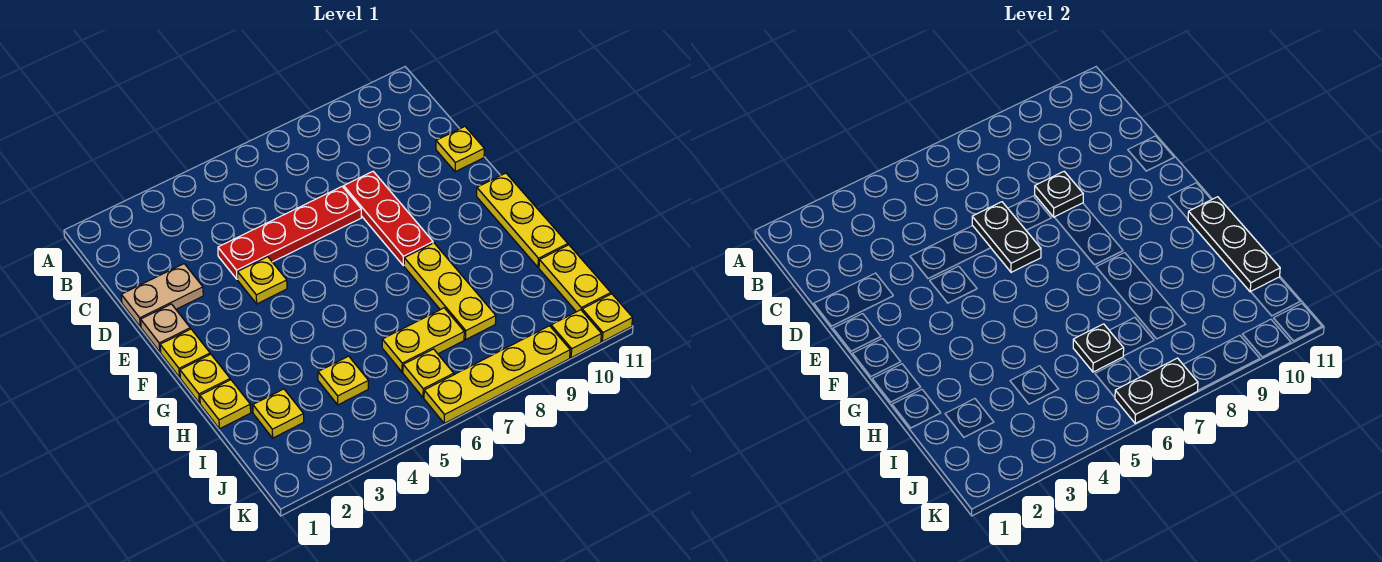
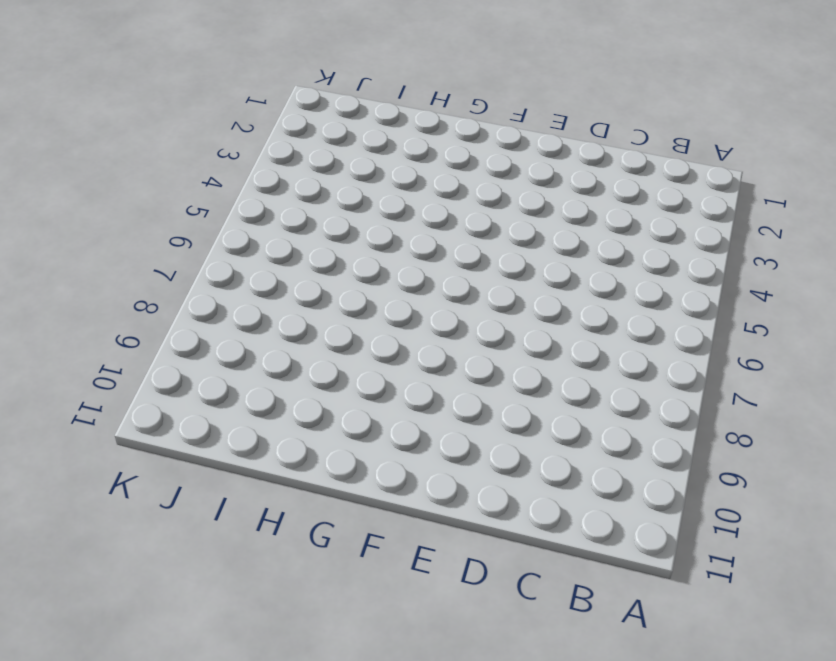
none -> tan plate D1:D2 level 1
none -> red plate D4:D7 level 1
none -> red plate D8:F8 level 1

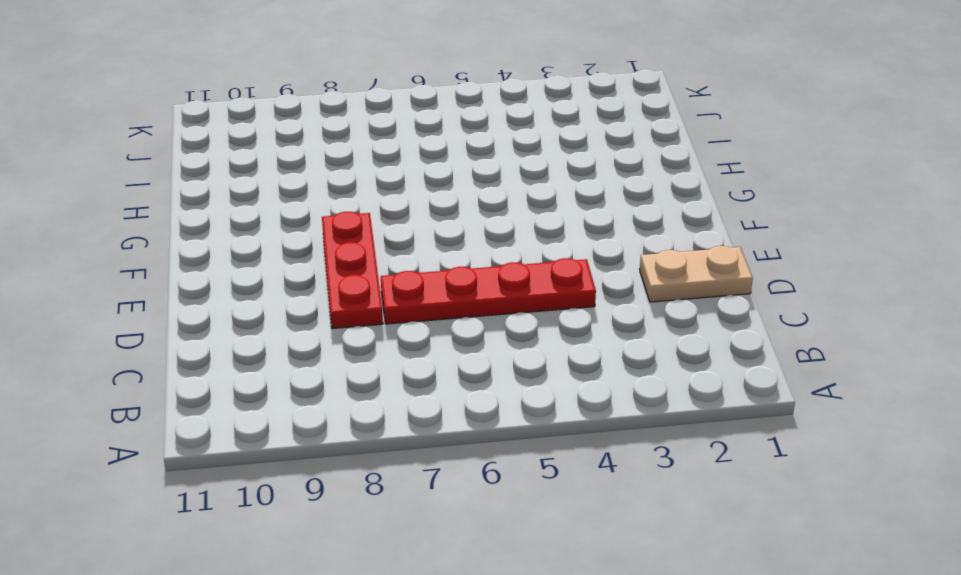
none -> yellow plate D11 level 1
none -> tan plate E1 level 1
none -> yellow plate E4 level 1

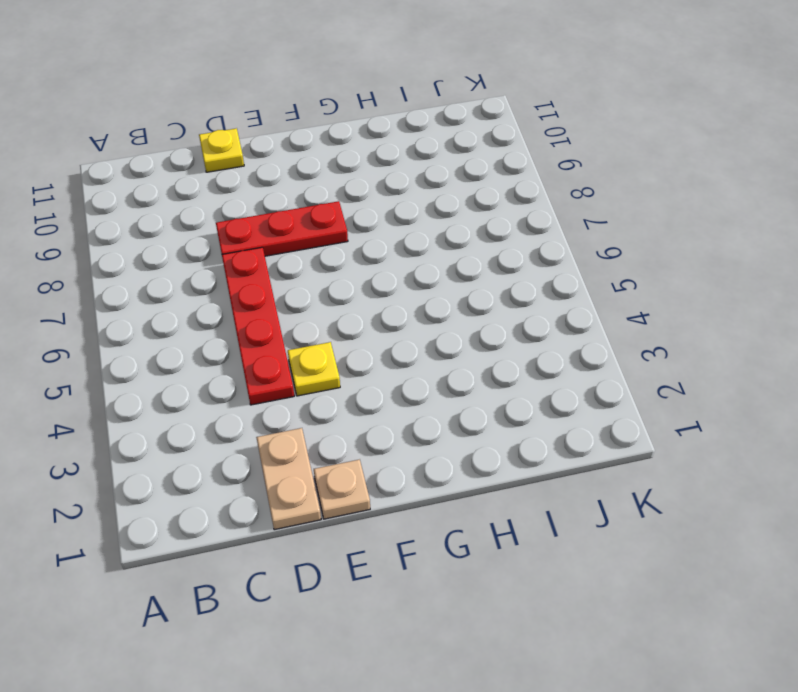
none -> yellow plate F1 level 1
none -> yellow plate F11:H11 level 1
none -> yellow plate G1 level 1

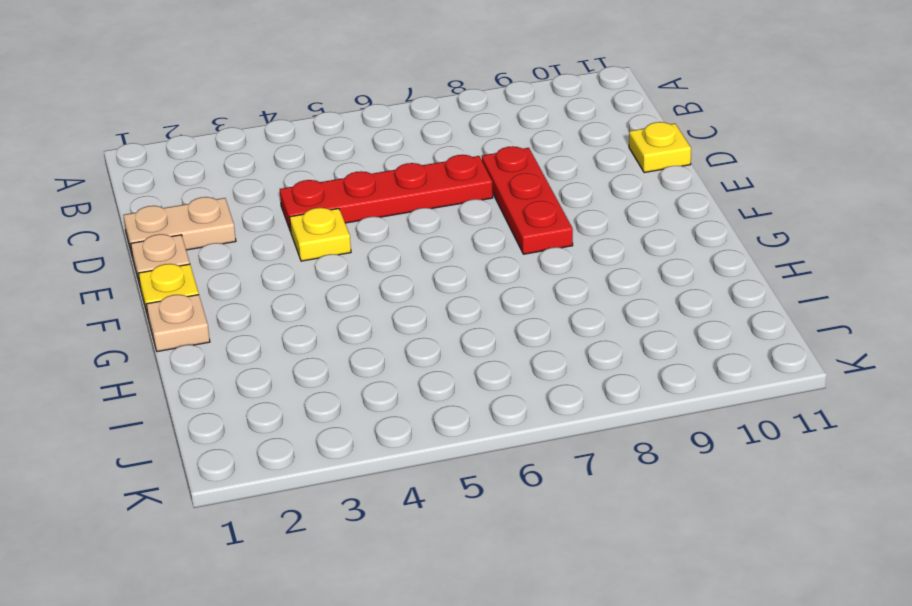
tan plate G1 level 1 -> yellow plate G1 level 1
none -> yellow plate F11:H11 level 1
none -> yellow plate G8:I8 level 1
none -> yellow plate H1 level 1

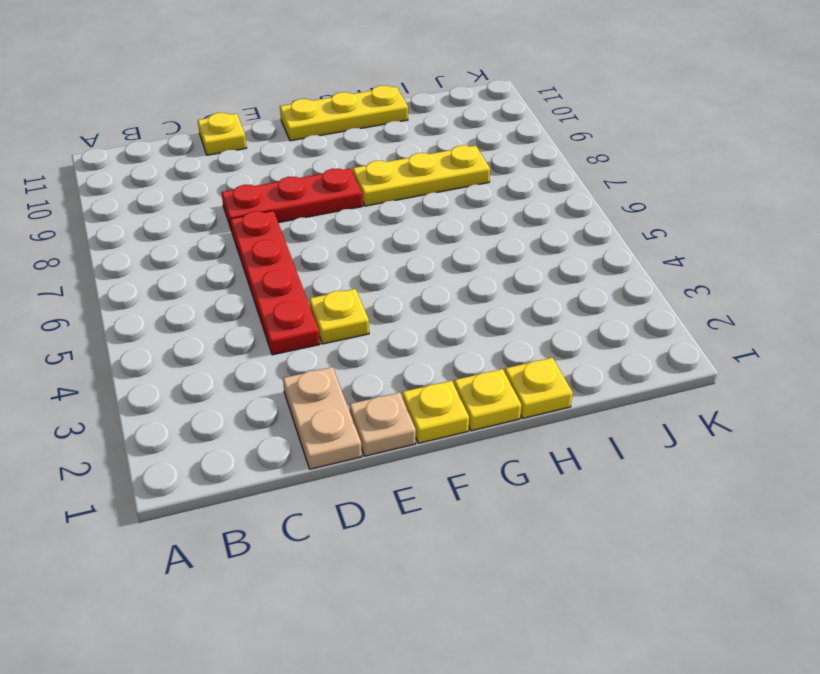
none -> yellow plate I2 level 1
none -> yellow plate I4 level 1
none -> yellow plate I6:I7 level 1

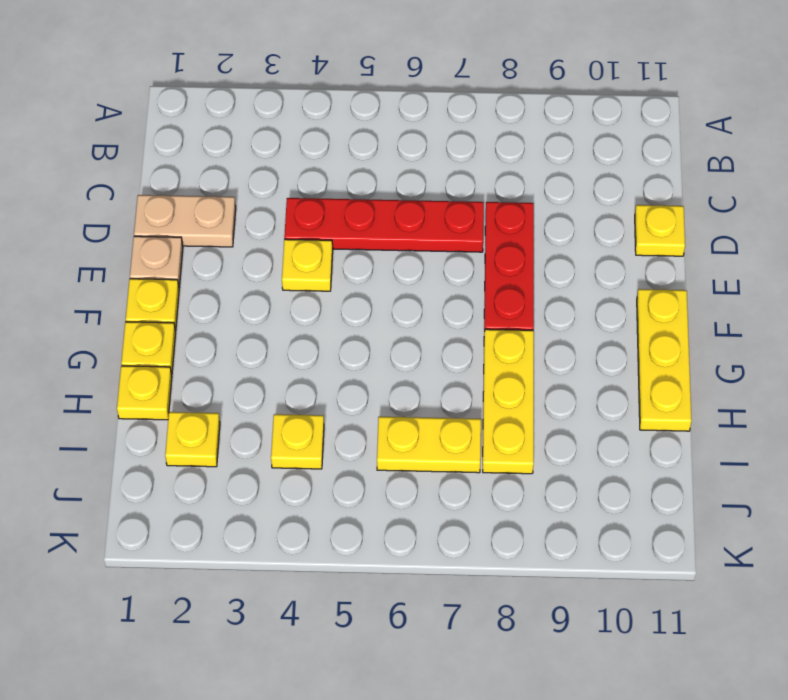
none -> yellow plate I11:J11 level 1
none -> yellow plate J6 level 1
none -> yellow plate K6:K9 level 1

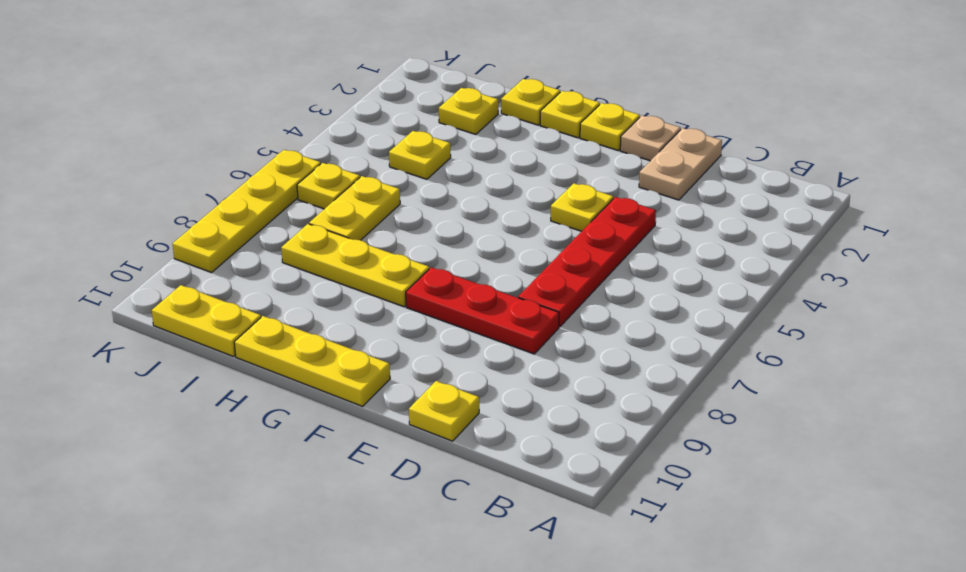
none -> yellow plate K10 level 1
none -> yellow plate K11 level 1
none -> black plate D6:E6 level 2

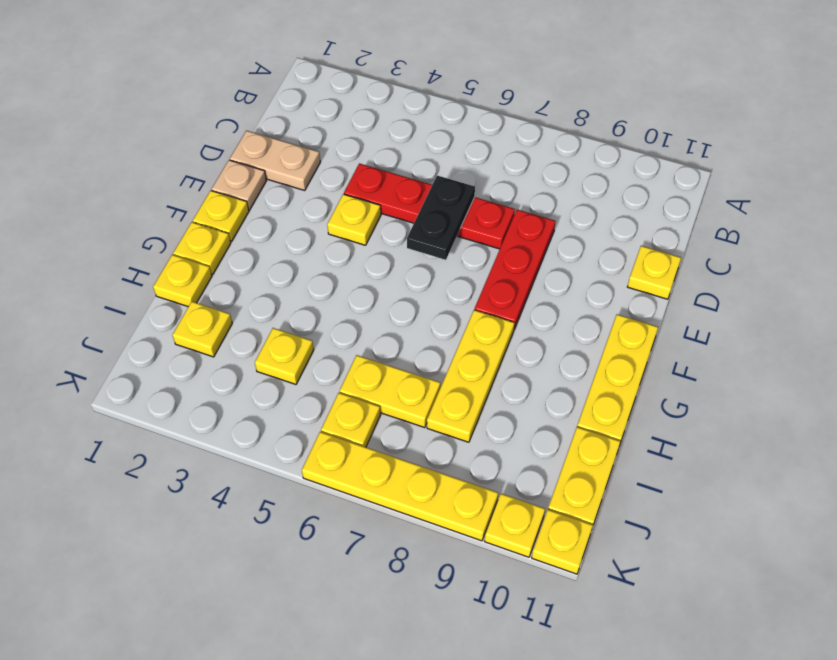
none -> black plate D8 level 2
none -> black plate G11:I11 level 2
none -> black plate I6 level 2

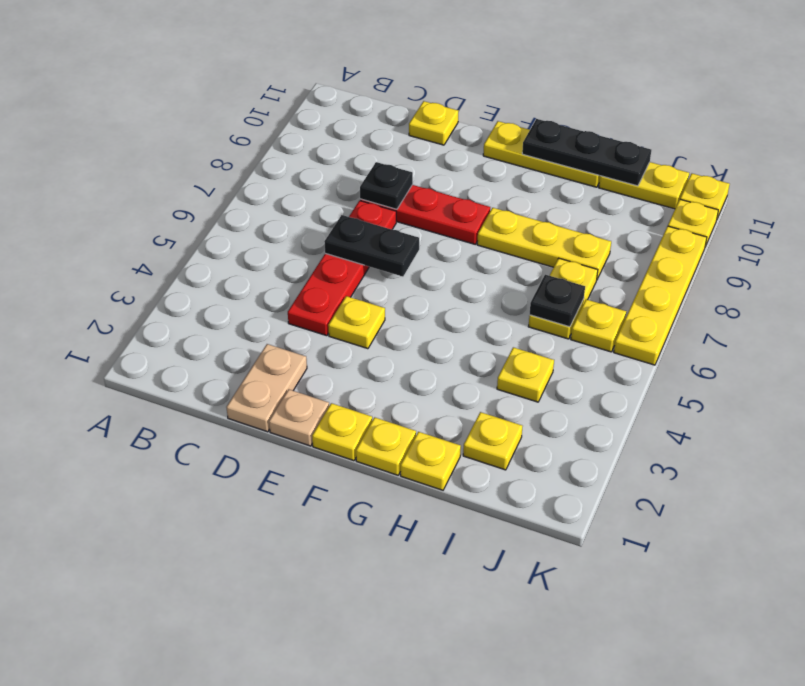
none -> black plate K6:K7 level 2

